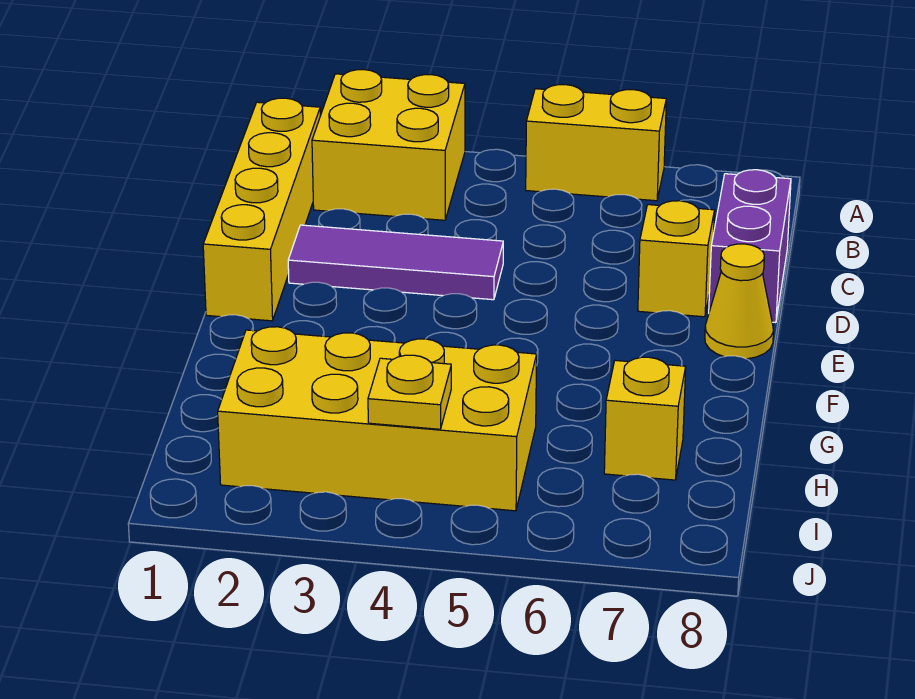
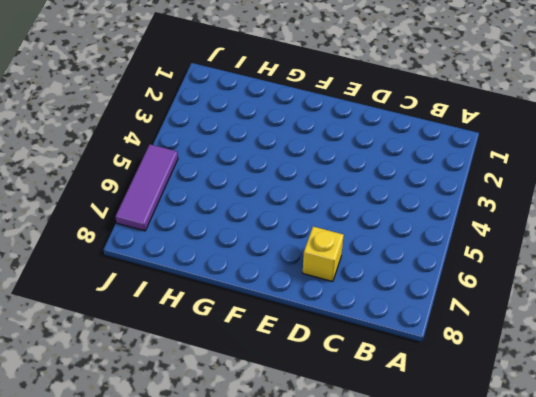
purple tile J5:J7 level 1 -> purple tile D2:D4 level 1
none -> yellow brick A2:B3 level 1
none -> yellow brick A5:A6 level 1

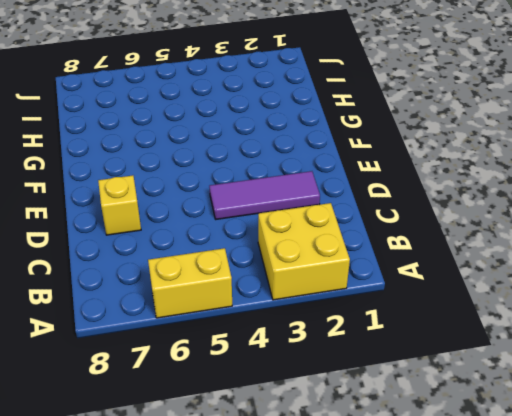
none -> yellow brick B1:E1 level 1
none -> purple brick C8:D8 level 1

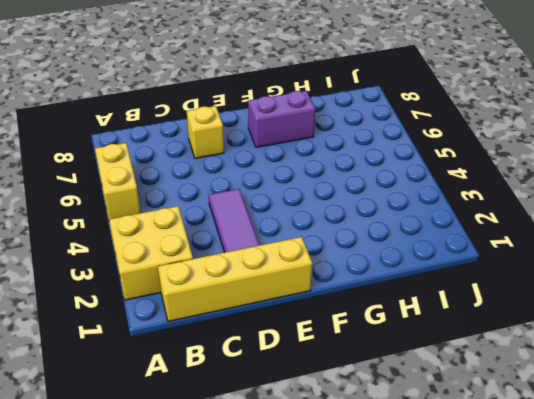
purple brick F7:G7 level 1 -> purple brick C8:D8 level 1
none -> yellow cone E8 level 1
none -> yellow brick H2:I5 level 1

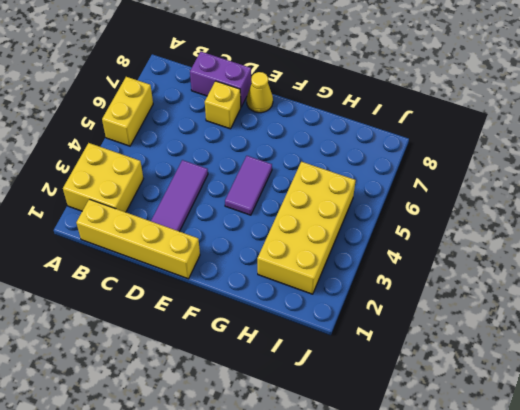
purple tile F4:F5 level 1 -> none
none -> yellow brick H7 level 1
none -> yellow plate I4 level 2

